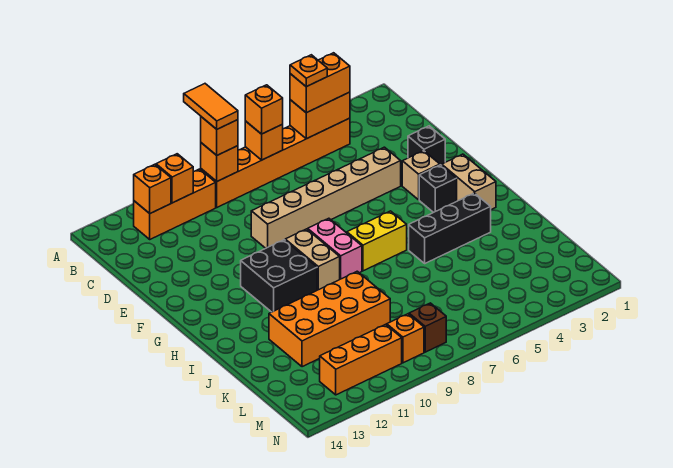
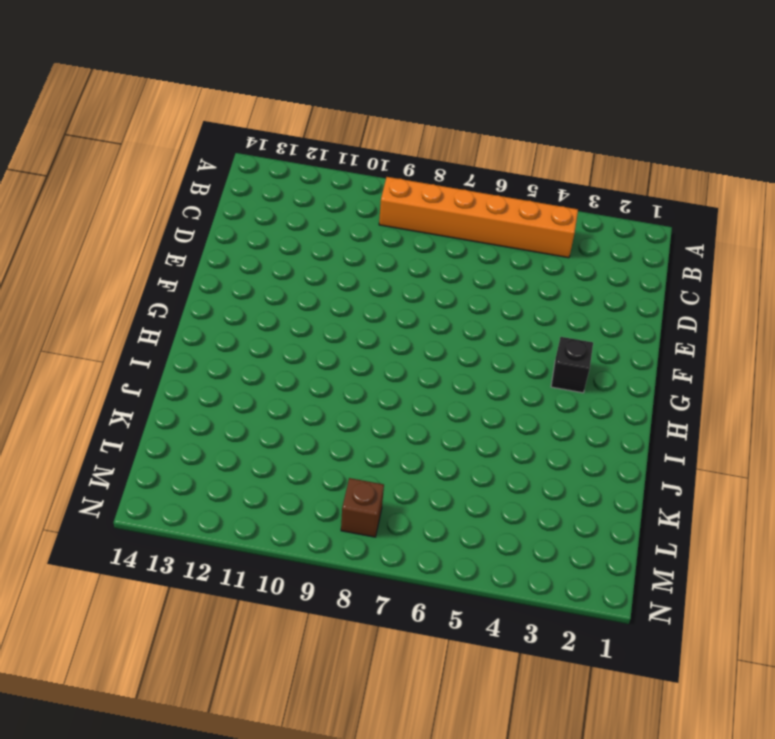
none -> orange brick B10:B12 level 1
none -> black brick E2 level 1
none -> tan brick E4:E9 level 1

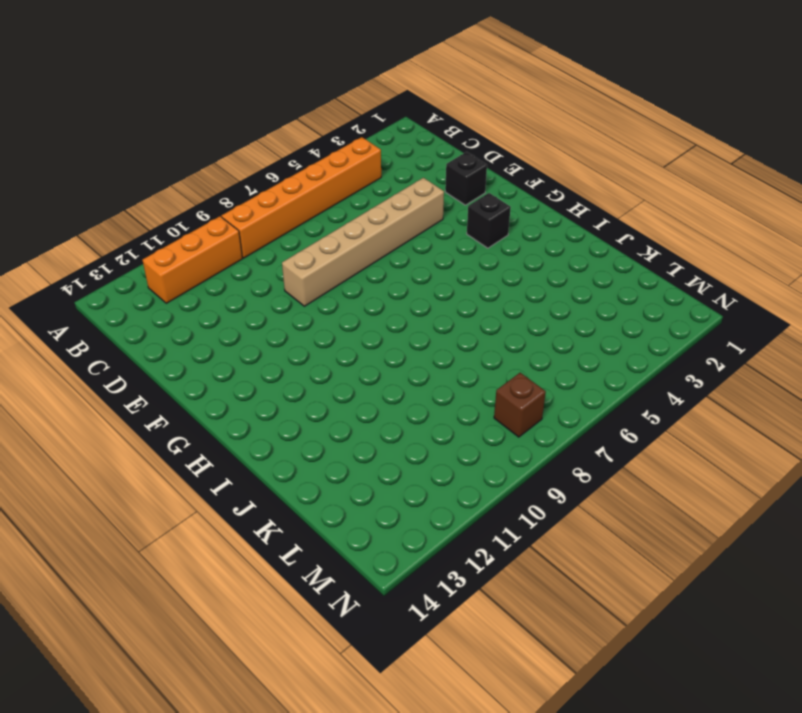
none -> tan brick F3 level 1
none -> tan brick G2:H2 level 1
none -> pink brick G8:H8 level 1

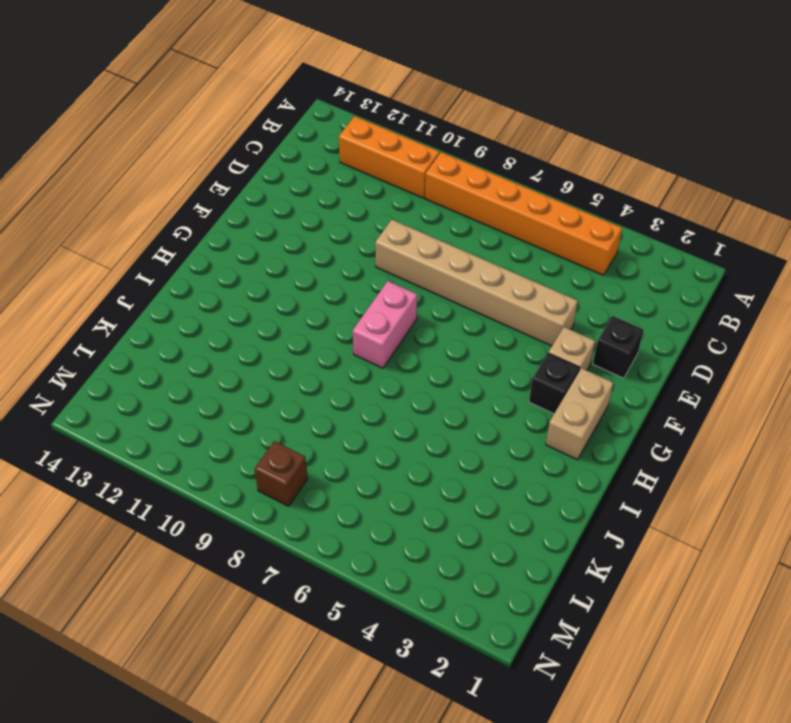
none -> tan brick G9:H9 level 1
none -> black brick G10:H11 level 1
none -> yellow brick H6:H7 level 1

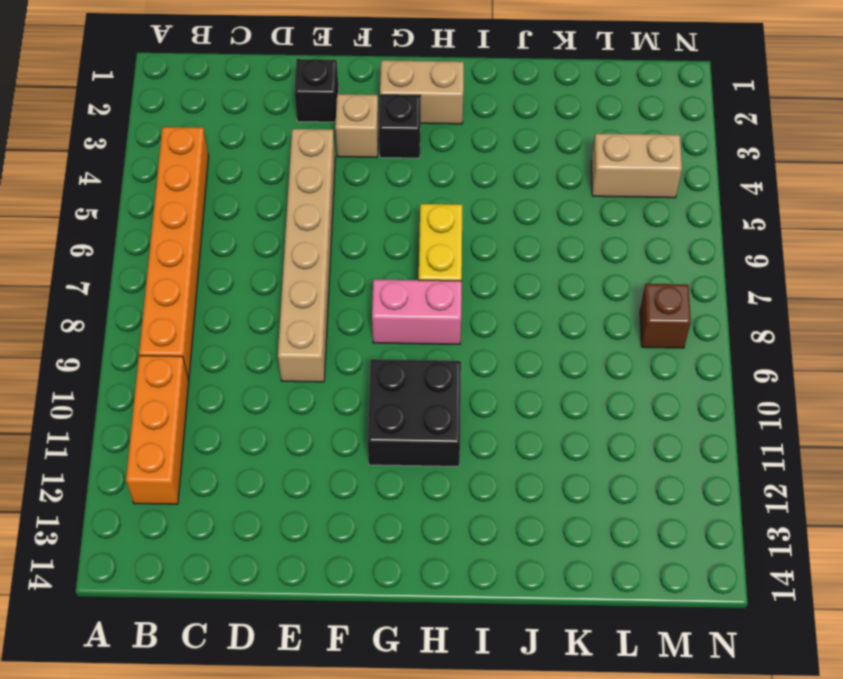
tan brick L4:M4 level 1 -> tan brick G9:H9 level 1
none -> black brick I3:I5 level 1
none -> orange brick J9:K12 level 1
none -> orange brick M9 level 1

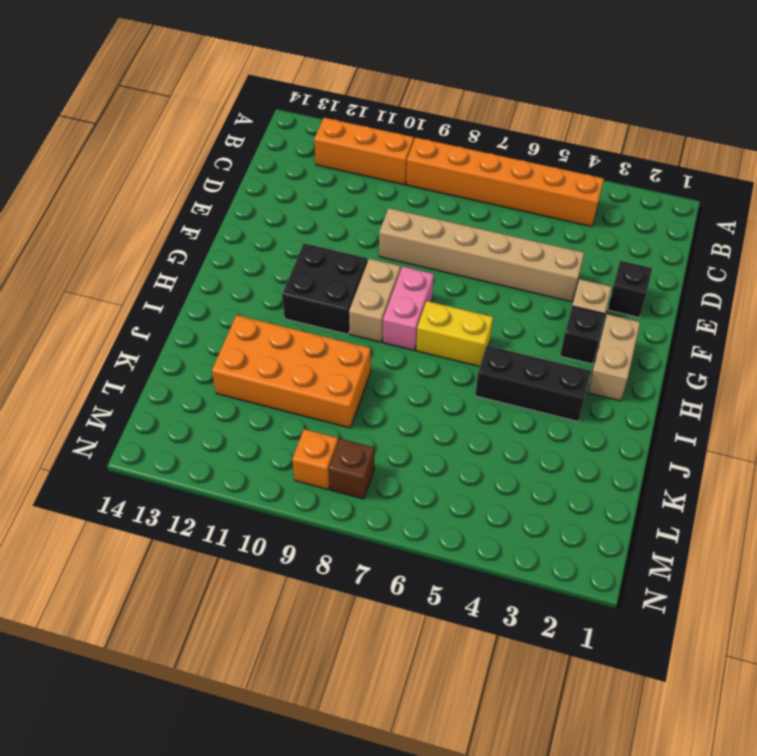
none -> orange brick M10:M12 level 1
none -> orange brick B4:B5 level 2
none -> orange brick B7 level 2

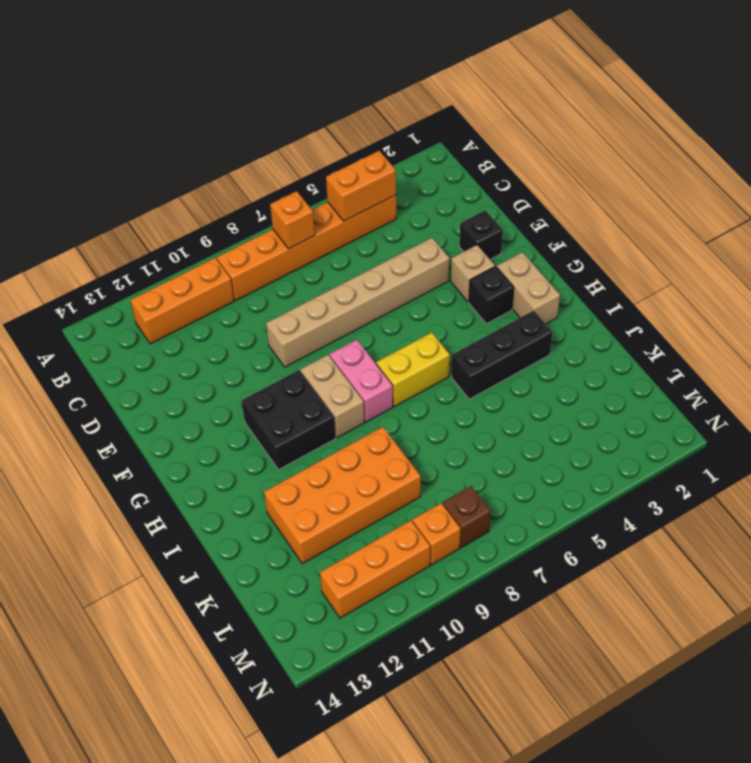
none -> orange brick B9 level 2
none -> orange brick B11 level 2
none -> orange brick B12 level 2

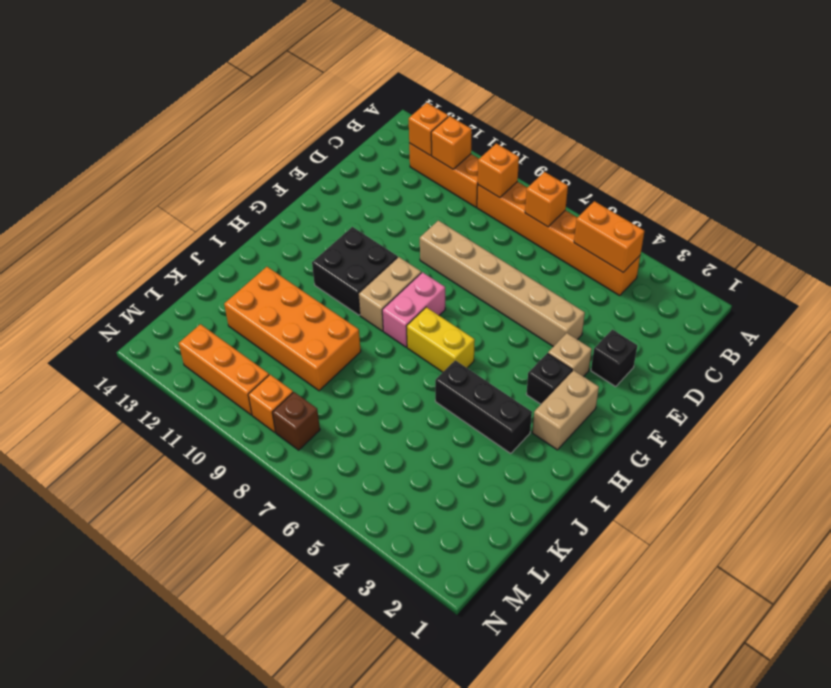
none -> orange brick B4:B5 level 3
none -> orange brick B7 level 3
none -> orange brick B9 level 3

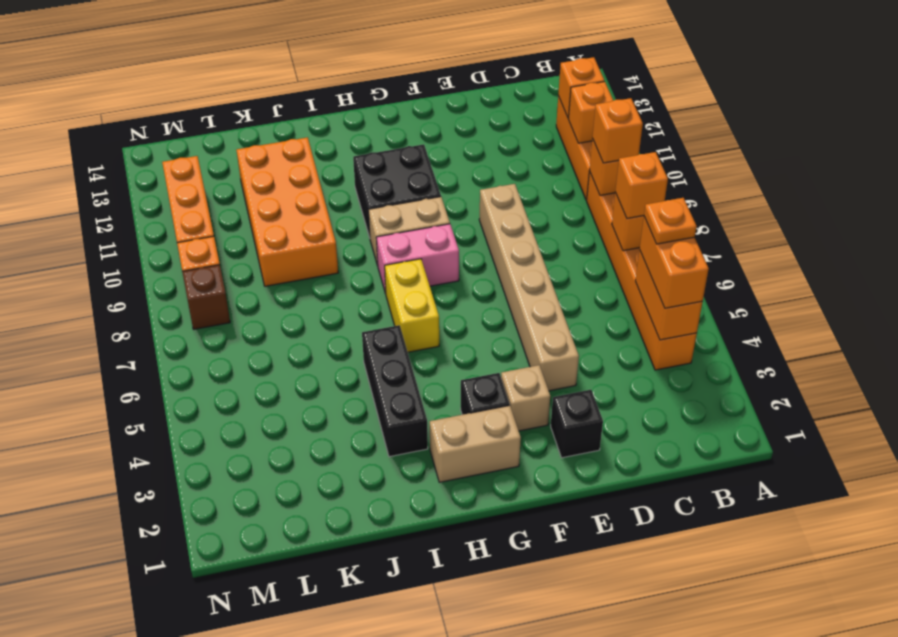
none -> orange tile A9:B9 level 4

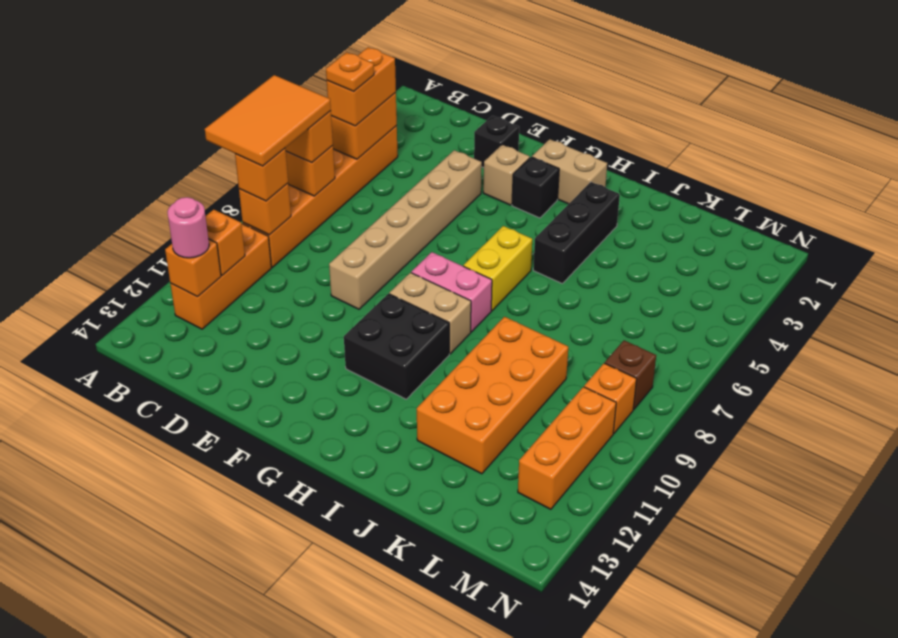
orange tile A7:B9 level 4 -> orange tile A9:B9 level 4
pink round brick B12 level 3 -> none

